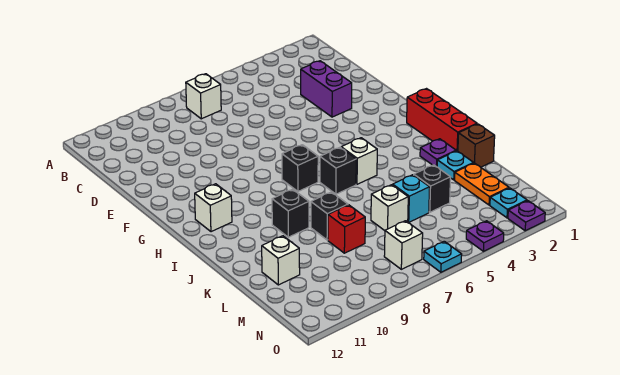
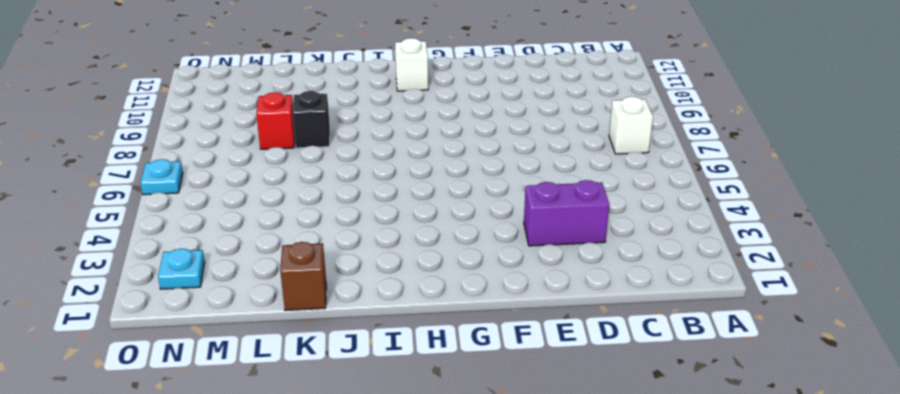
none -> red brick H1:J1 level 1
none -> black brick H7 level 1
none -> white brick I5 level 1

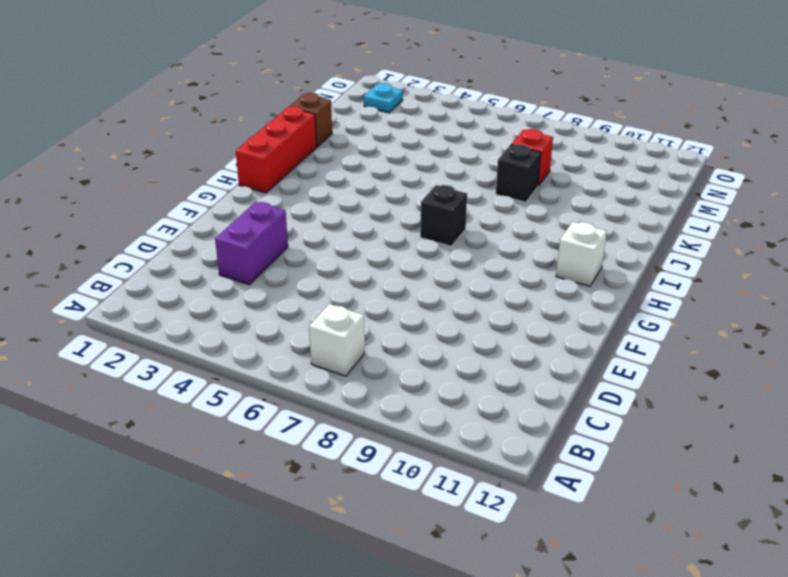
none -> white brick I5 level 1
none -> black brick I6 level 1
none -> purple plate J2 level 1

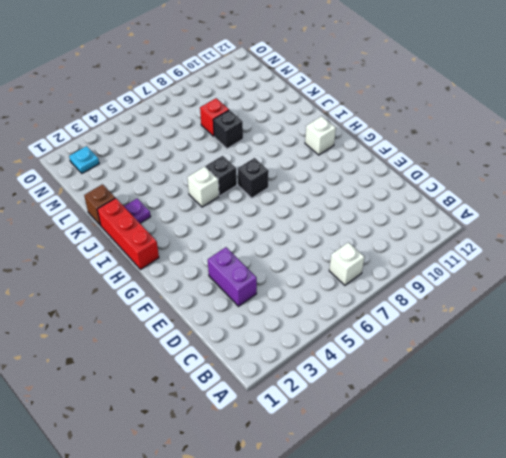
none -> black brick J9 level 1
none -> cyan plate K2 level 1
none -> orange plate L2:M2 level 1

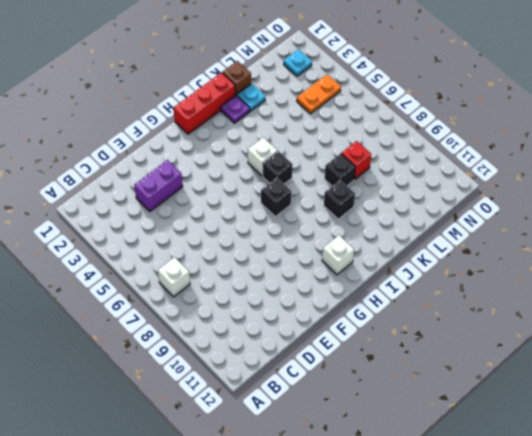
orange plate M4:N4 level 1 -> orange plate L2:M2 level 1
none -> black brick L4 level 1
none -> cyan brick L5 level 1
none -> white brick L6 level 1

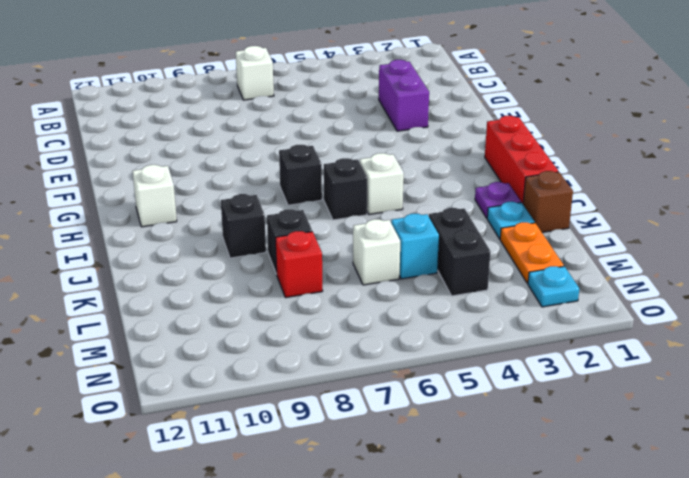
black brick L4:M4 level 1 -> black brick L4 level 1
none -> white brick L11 level 1
none -> white brick N7 level 1
none -> purple plate O2 level 1

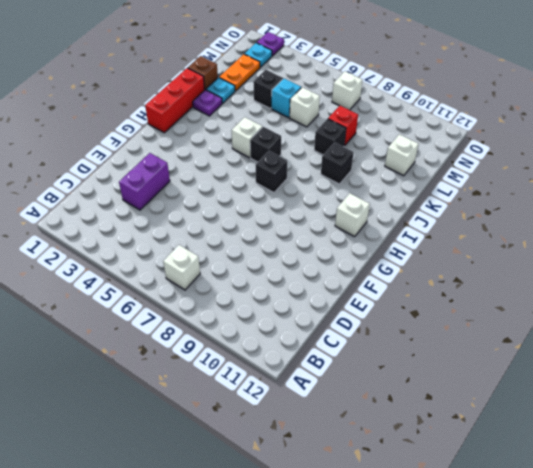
none -> purple plate O4 level 1
none -> cyan plate O6 level 1

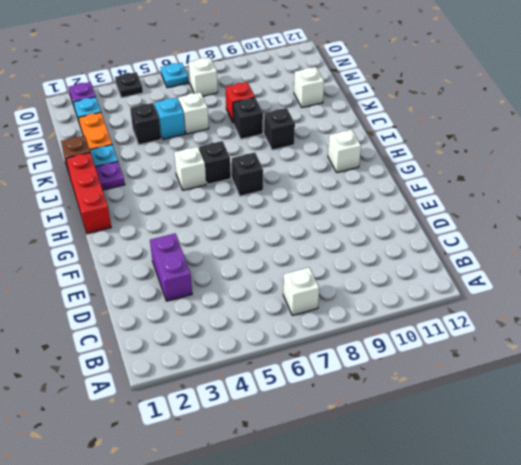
black plate O4 level 1 -> purple plate O4 level 1

